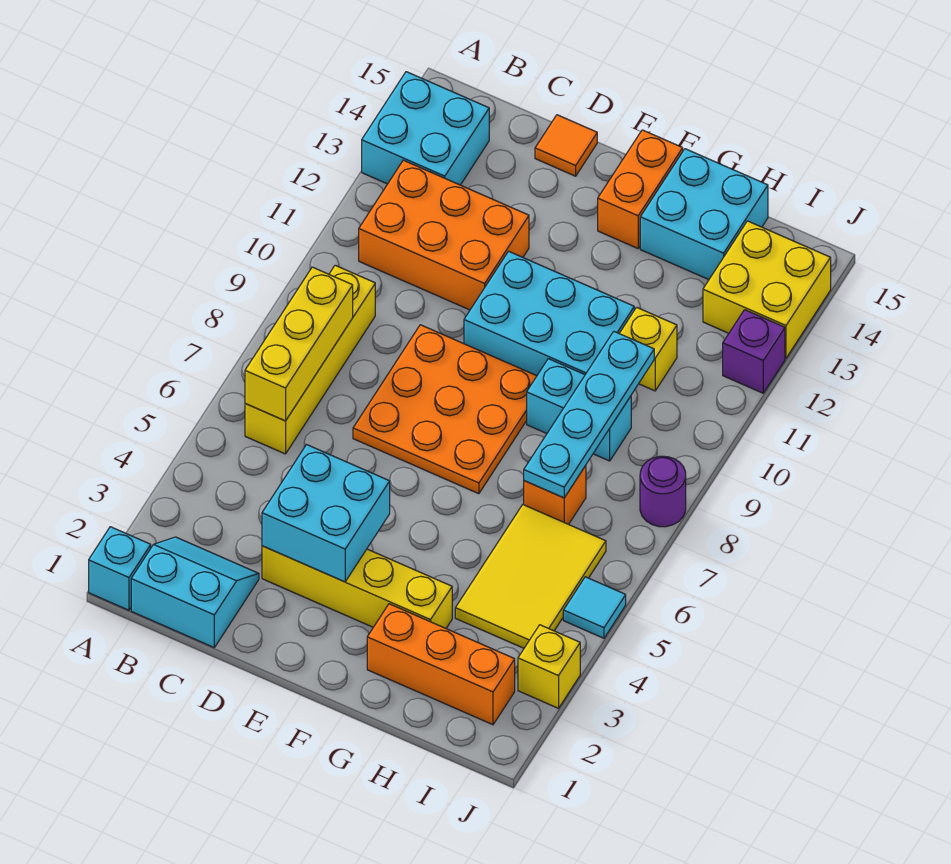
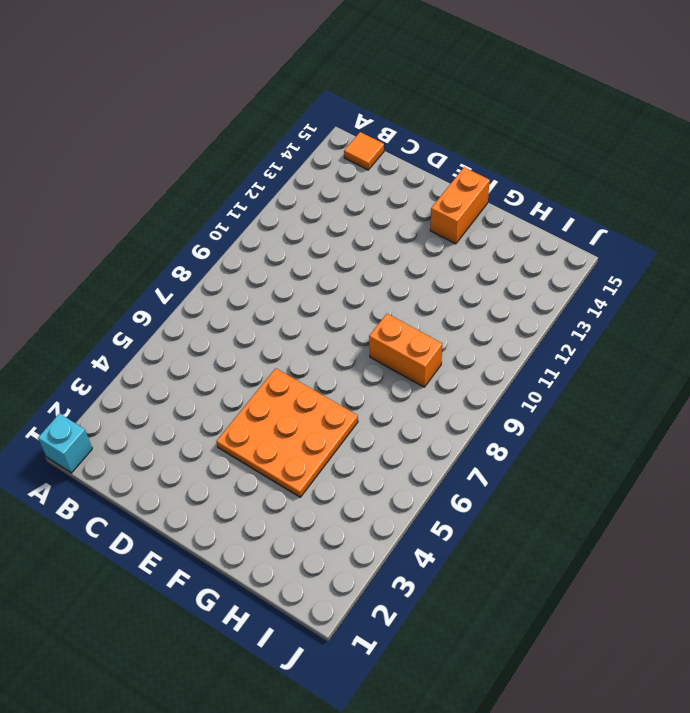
orange tile B15 level 1 -> orange tile D15 level 1
orange plate E4:G6 level 1 -> orange plate D7:F9 level 1
orange brick G9:H9 level 1 -> cyan brick G9:H9 level 1
none -> cyan brick A13:B14 level 1
none -> cyan slope B1:C2 level 1 top 1
none -> yellow brick B6:B9 level 1

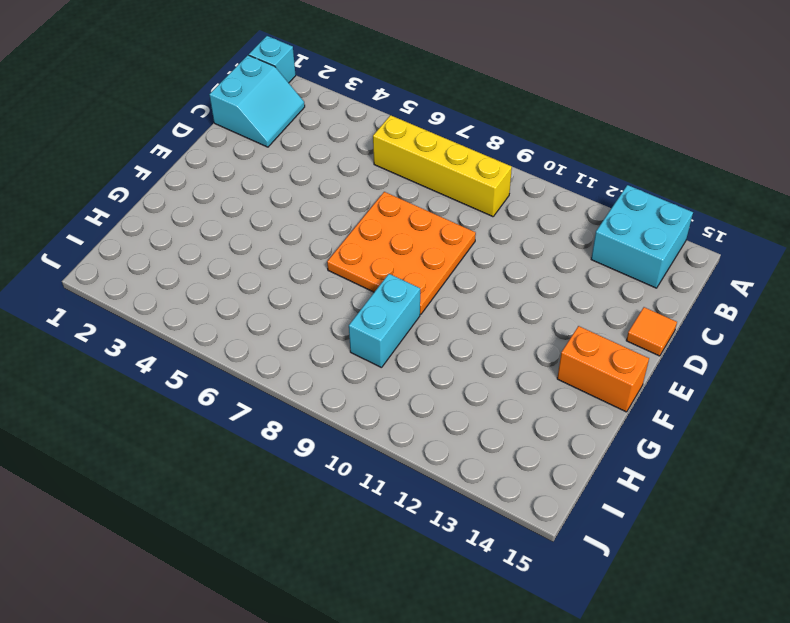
none -> orange brick B11:D12 level 1
none -> yellow brick D3:G3 level 1
none -> cyan brick E10:G11 level 1

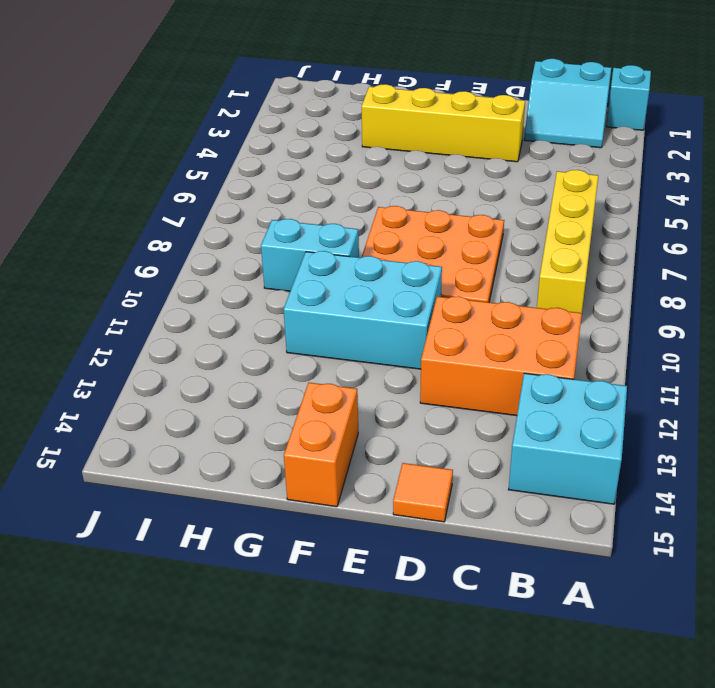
none -> orange brick G2:I2 level 1
none -> cyan brick G14:H15 level 1
none -> yellow tile H4:I6 level 1

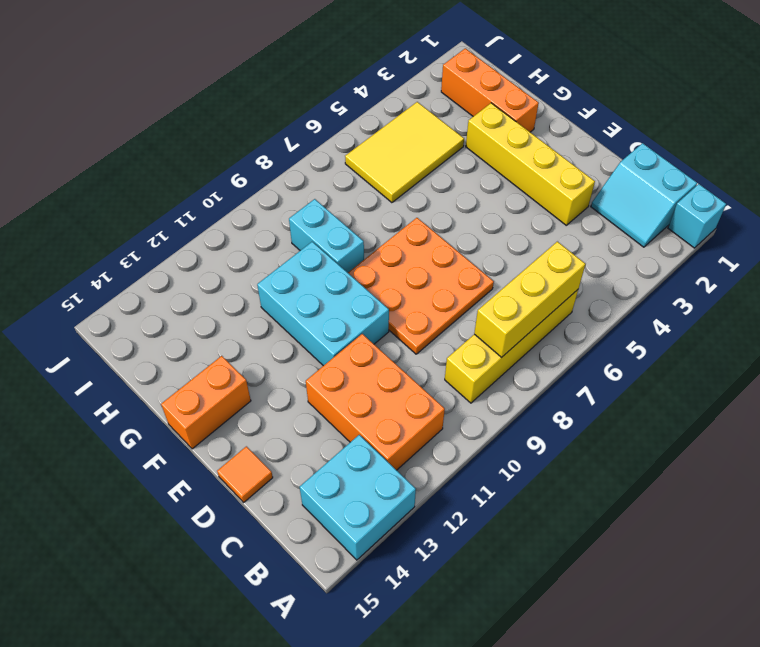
none -> cyan brick G14:H15 level 1
none -> orange brick H7 level 1
none -> yellow brick H11 level 1

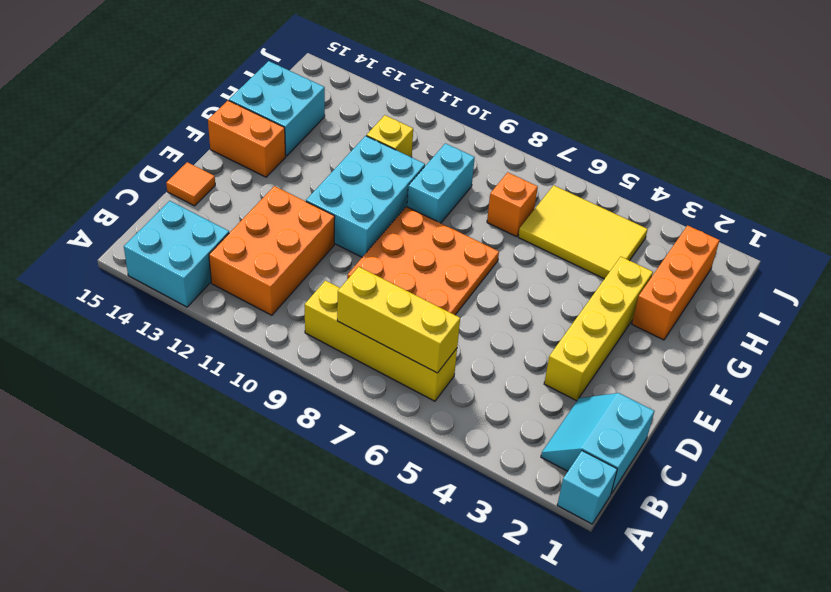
none -> yellow brick I13:J14 level 1
none -> yellow brick J3 level 1
none -> cyan tile J5 level 1

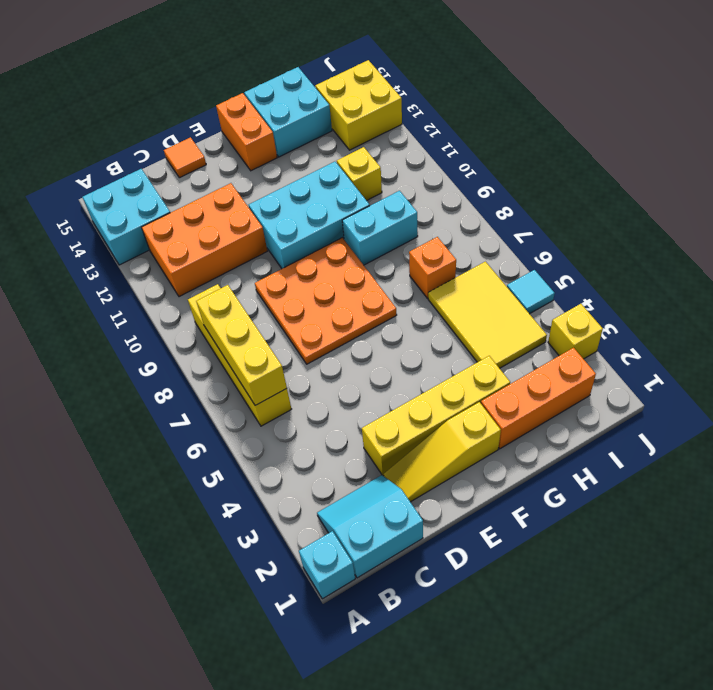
yellow slope D2:F2 level 1 top F -> none
none -> purple round brick J8 level 1
none -> purple brick J12 level 1
none -> cyan brick D3:E4 level 2

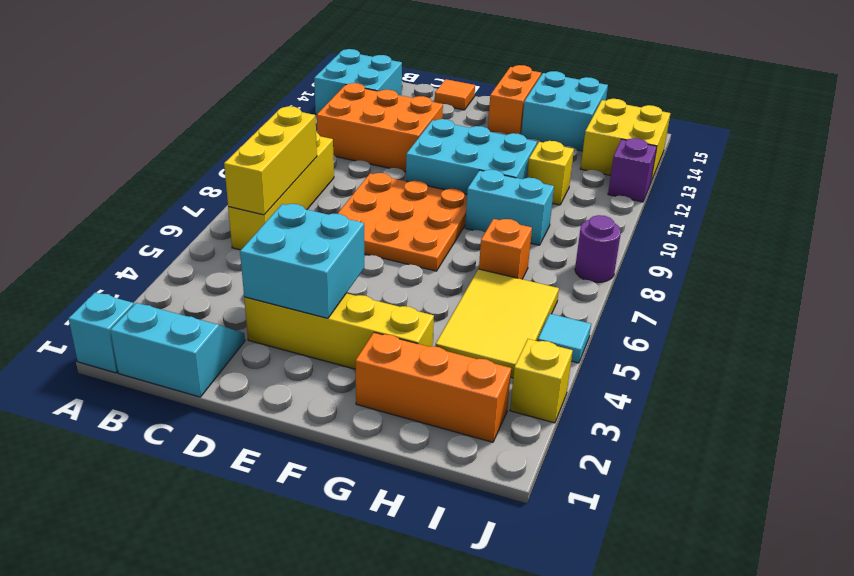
none -> cyan plate H7:H10 level 2

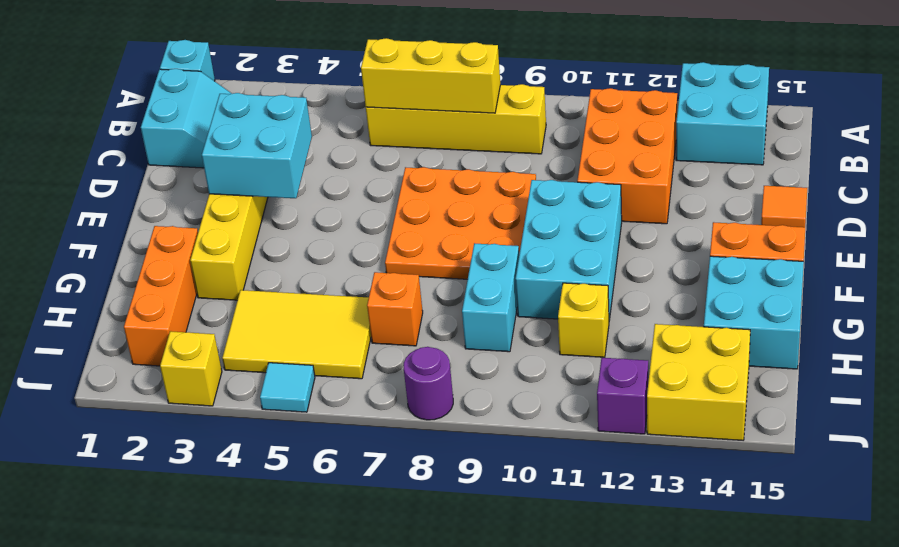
none -> cyan plate H7:H10 level 2

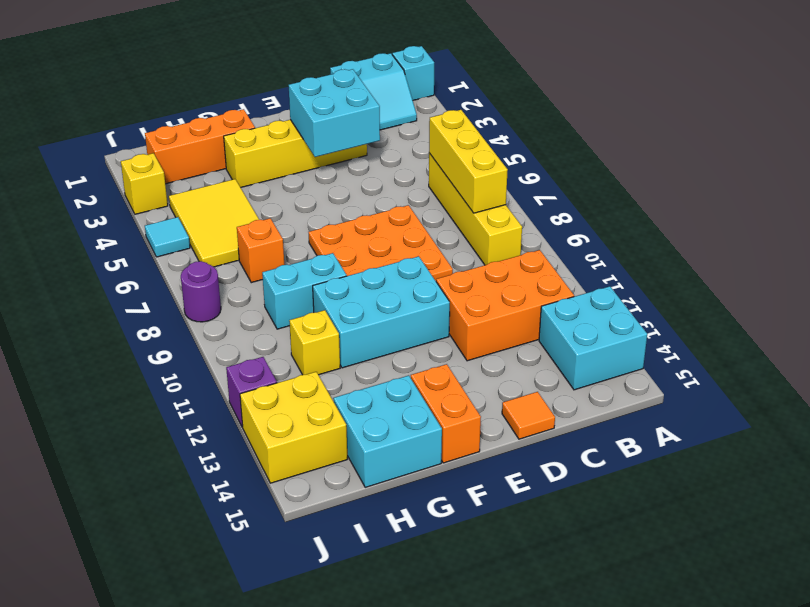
none -> cyan plate H7:H10 level 2

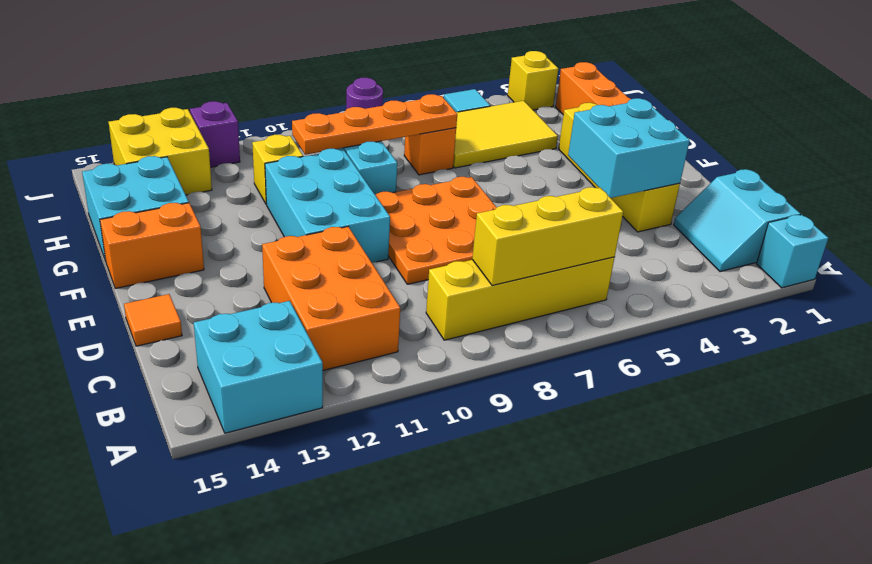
orange plate H7:H10 level 2 -> cyan plate H7:H10 level 2

